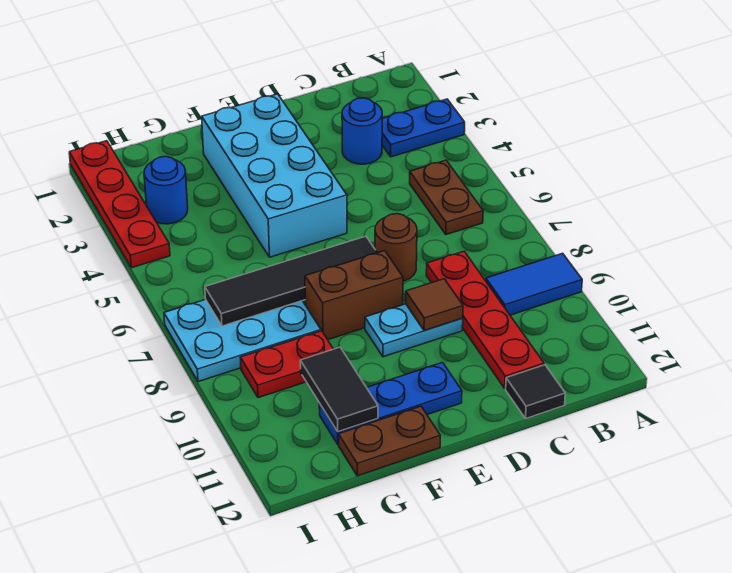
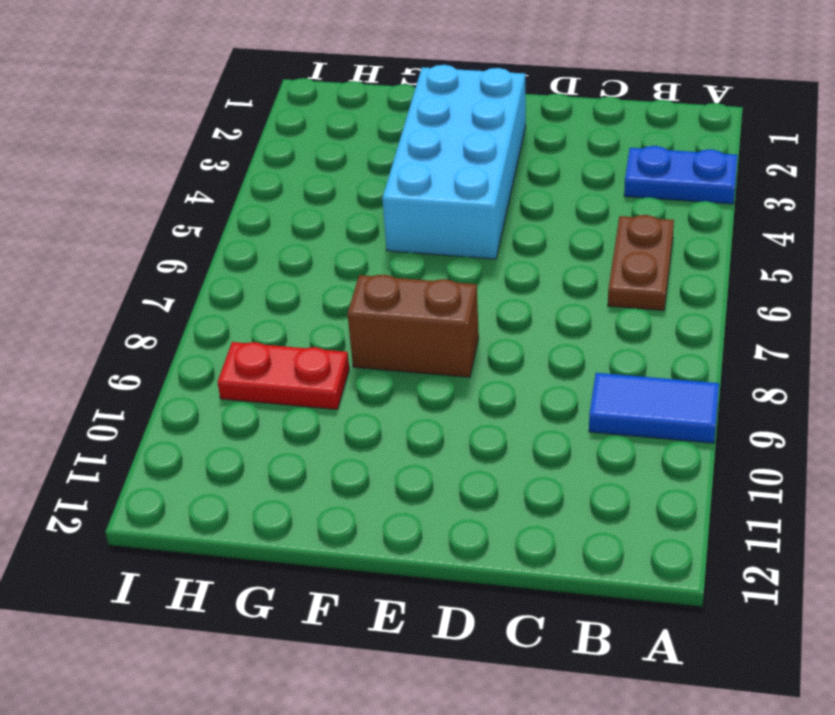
none -> blue round brick C3 level 1
none -> red plate C8:C11 level 1
none -> black tile C12 level 1

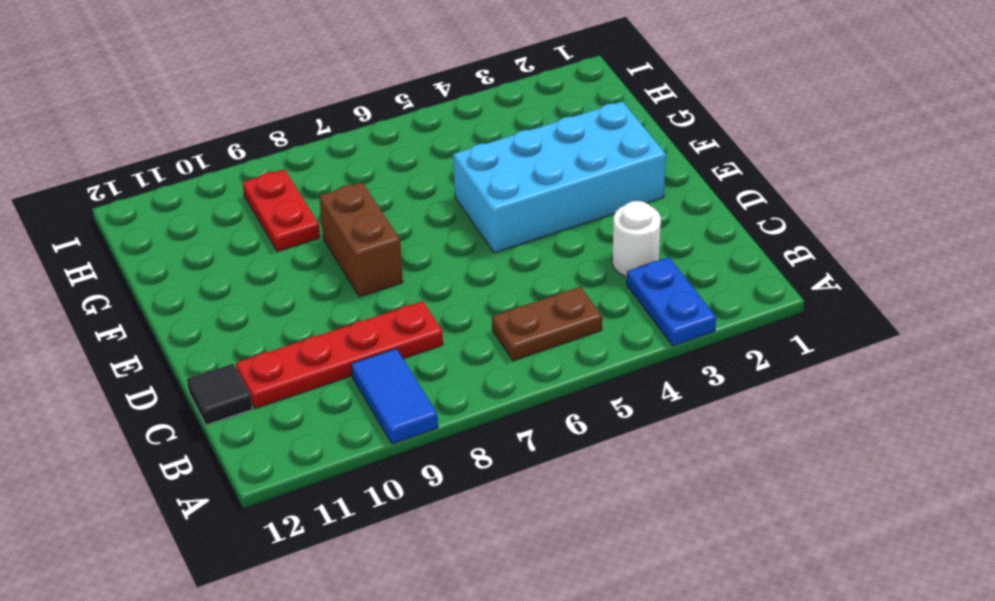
white round brick C3 level 1 -> blue round brick C3 level 1
none -> brown round brick D7 level 1
none -> cyan plate D9:E9 level 1
none -> blue plate E11:G11 level 1

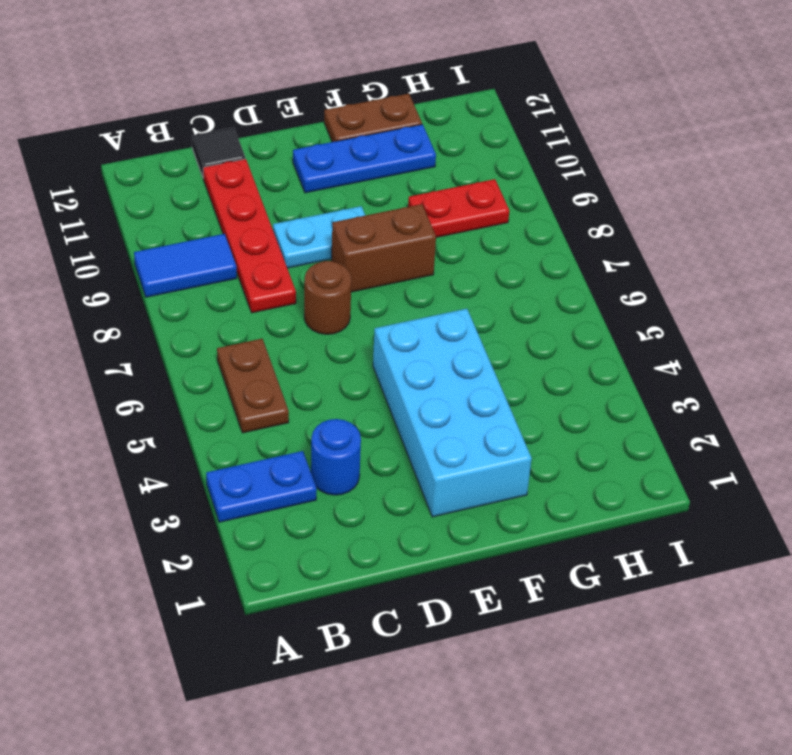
none -> cyan plate G7:I8 level 1
none -> blue round brick H3 level 1
none -> red plate I1:I4 level 1

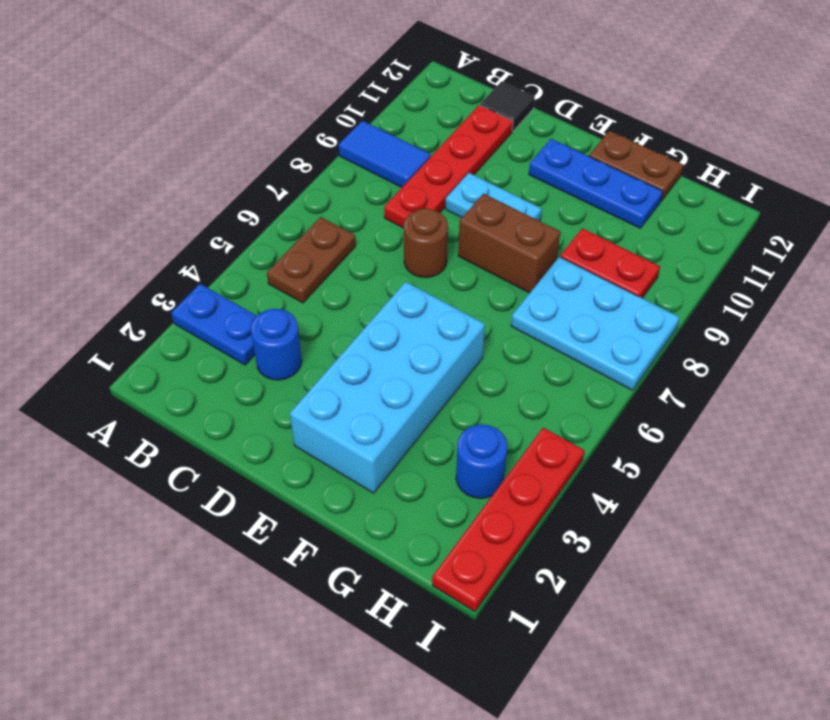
none -> brown tile D9 level 2
none -> black tile E7:H7 level 2
none -> black tile G10:G11 level 2

